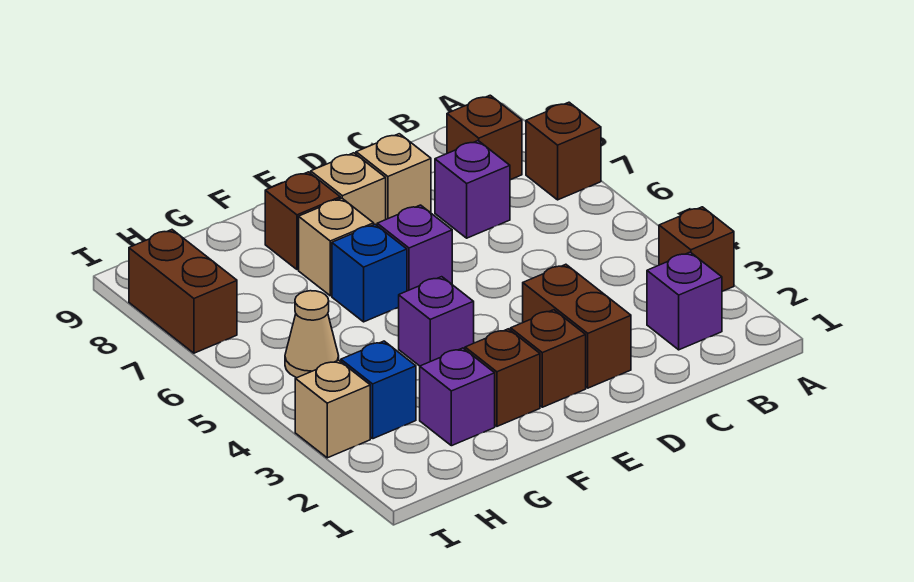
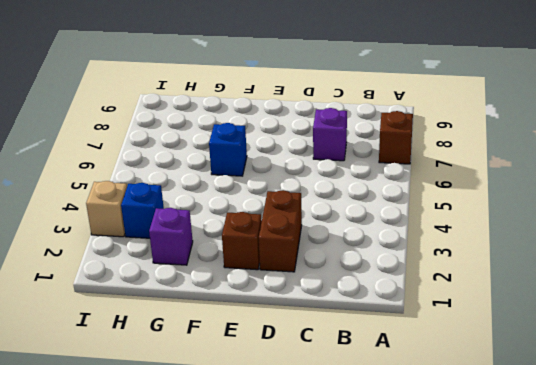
none -> brown brick A3 level 1
none -> purple brick B2 level 1
none -> brown brick B8 level 1

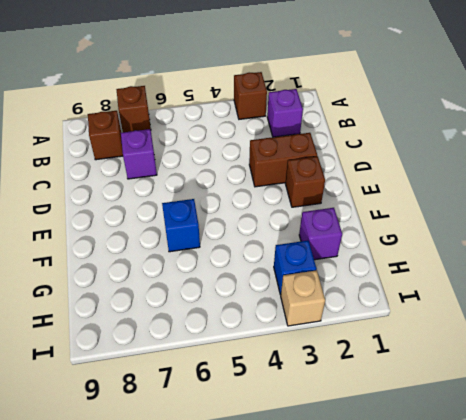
none -> tan brick D8 level 1
none -> purple brick E6 level 1
none -> tan brick E8 level 1

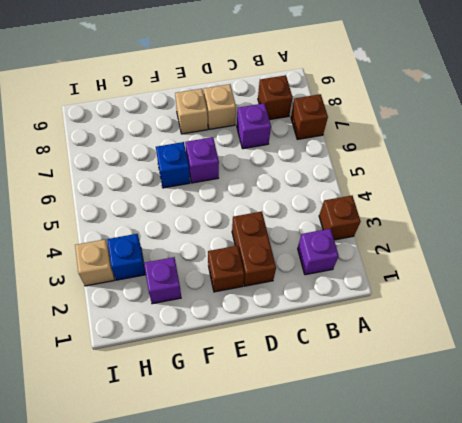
none -> brown brick F2 level 1
none -> purple brick F4 level 1
none -> tan brick F7 level 1

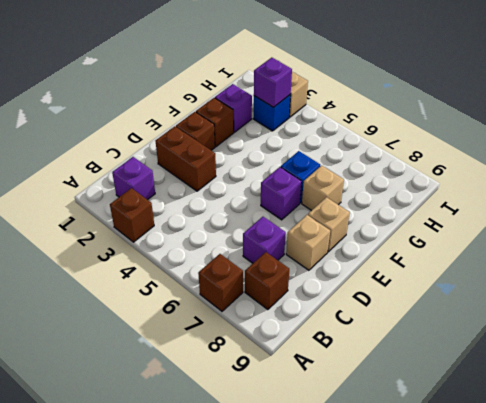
purple brick H3 level 2 -> purple brick F4 level 1
none -> brown brick F8 level 1
none -> tan cone H5 level 1
none -> brown brick I7:I8 level 1

